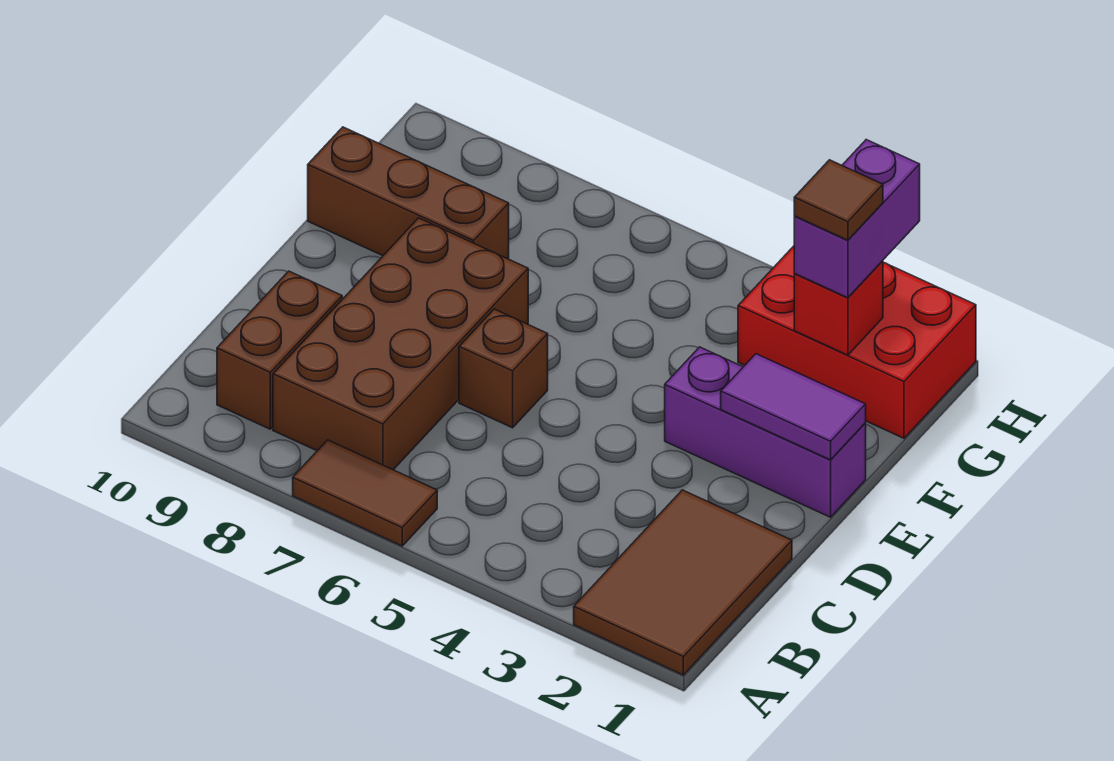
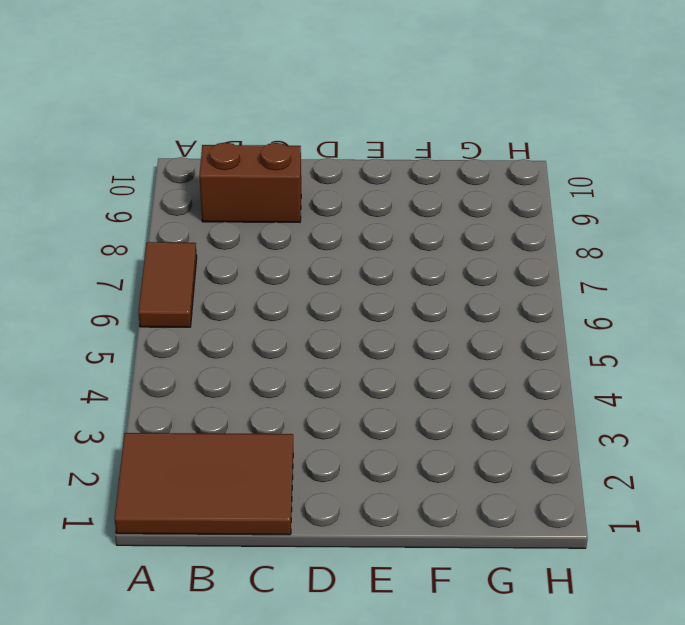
none -> brown brick B7:E8 level 1
none -> brown brick D6 level 1
none -> purple brick E1:E3 level 1

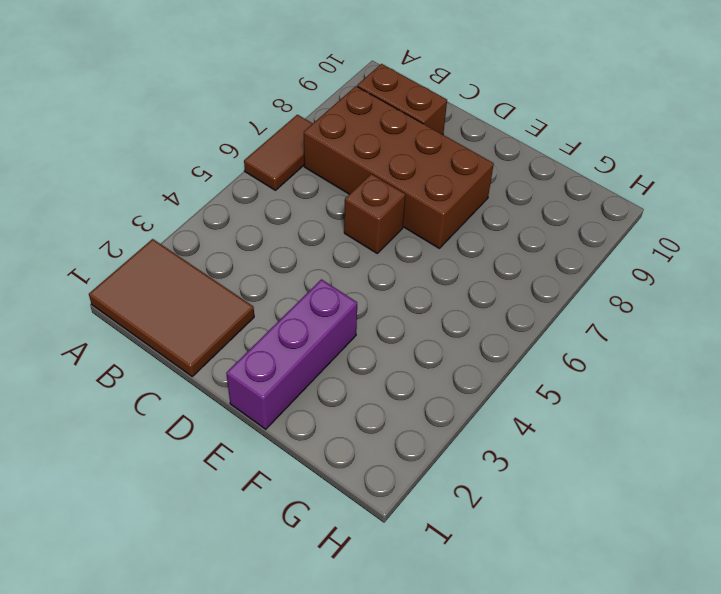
none -> brown brick F8:F10 level 1
none -> red brick G1:H3 level 1
none -> purple tile E1:E2 level 2

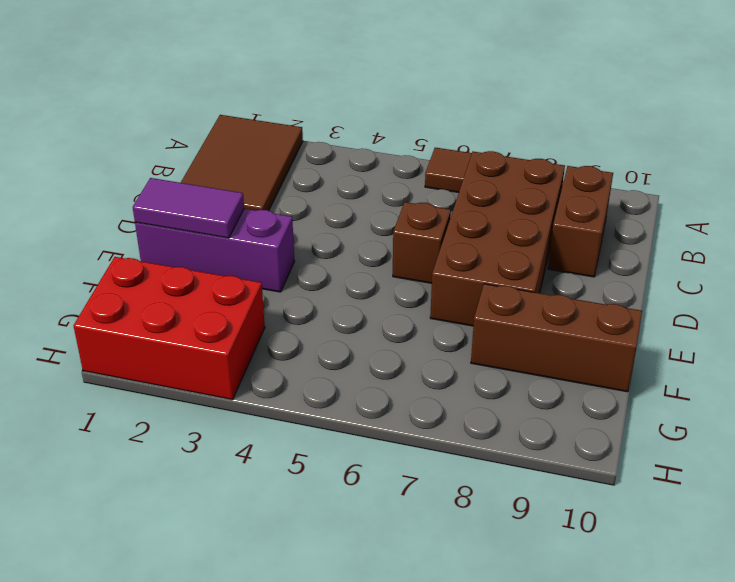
none -> red brick G2 level 2
none -> purple brick G2:H2 level 3
none -> brown tile G2 level 4

